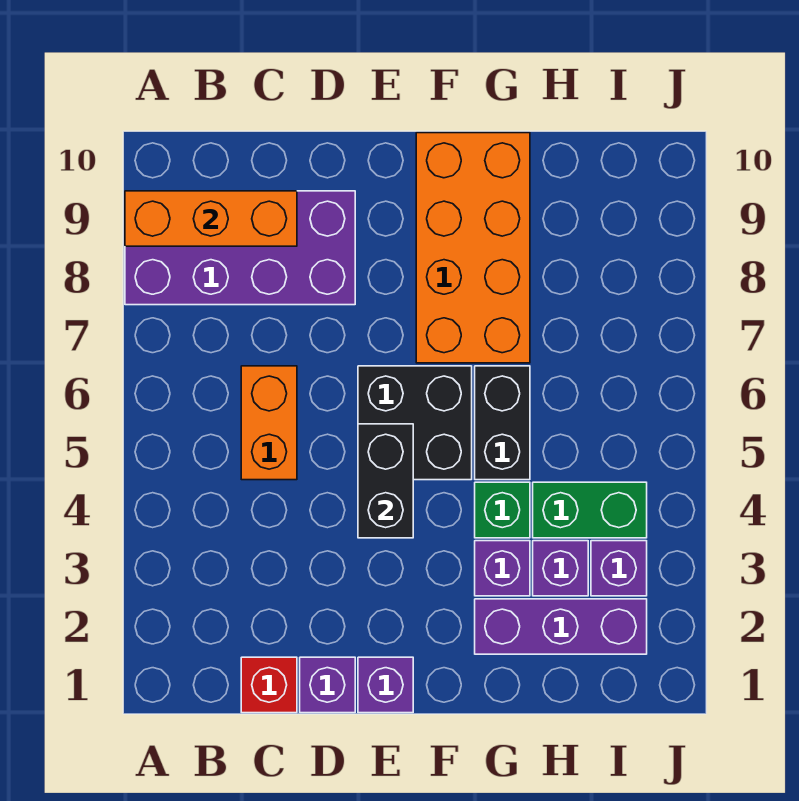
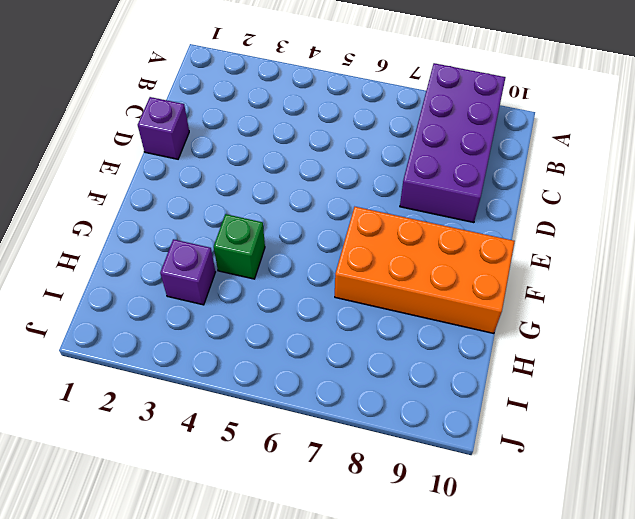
none -> red brick C1 level 1
none -> orange brick C5:C6 level 1
none -> purple brick E1 level 1

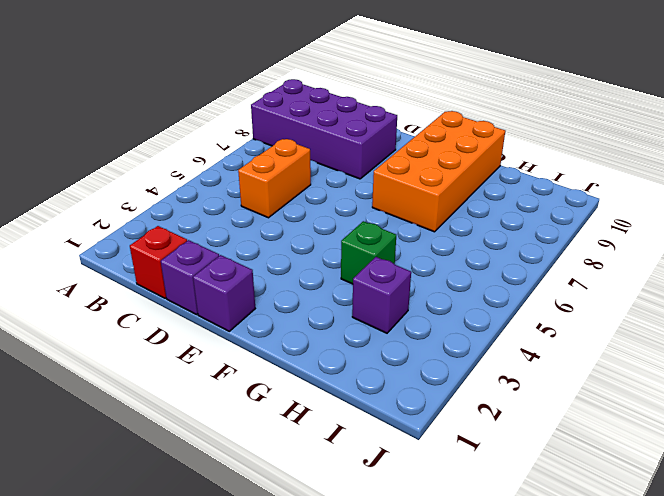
none -> black brick E5:F6 level 1
none -> purple brick G2:I2 level 1
none -> purple brick G3 level 1

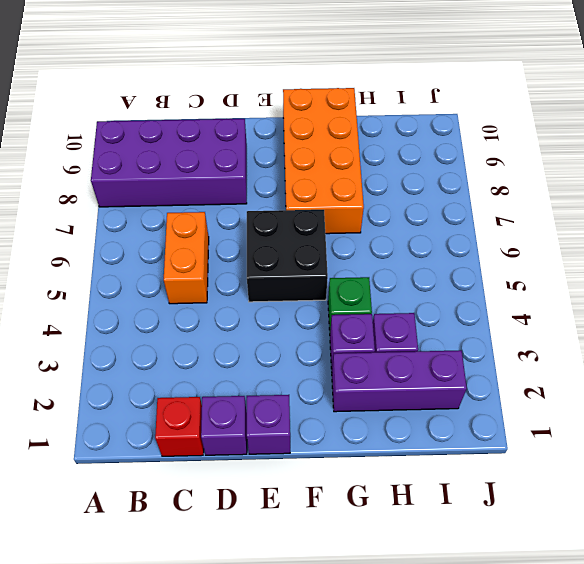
none -> black brick G5:G6 level 1
none -> green brick H4:I4 level 1
none -> purple brick I3 level 1

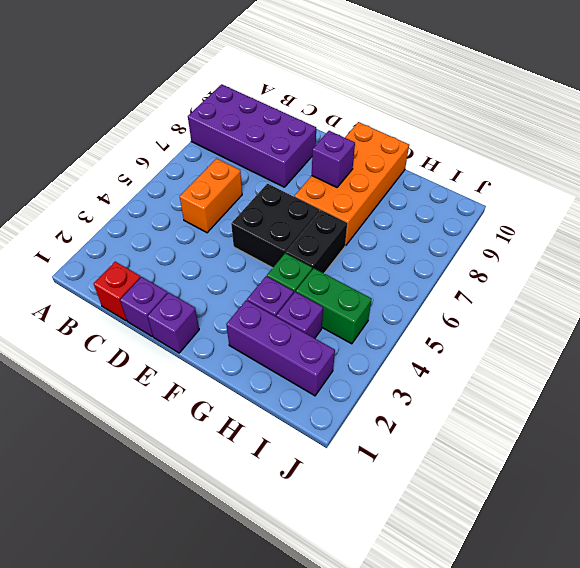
purple brick F8 level 2 -> purple brick I3 level 1
none -> orange brick A9:C9 level 2
none -> black brick E4:E5 level 2

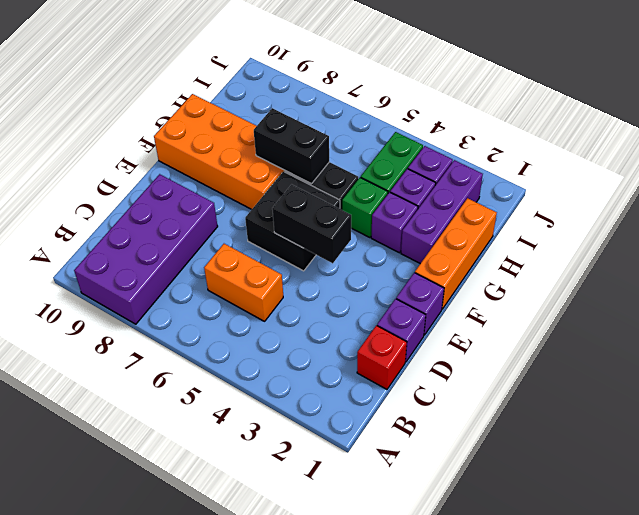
orange brick F1:H1 level 1 -> orange brick A9:C9 level 2
black brick G6:G7 level 2 -> none

